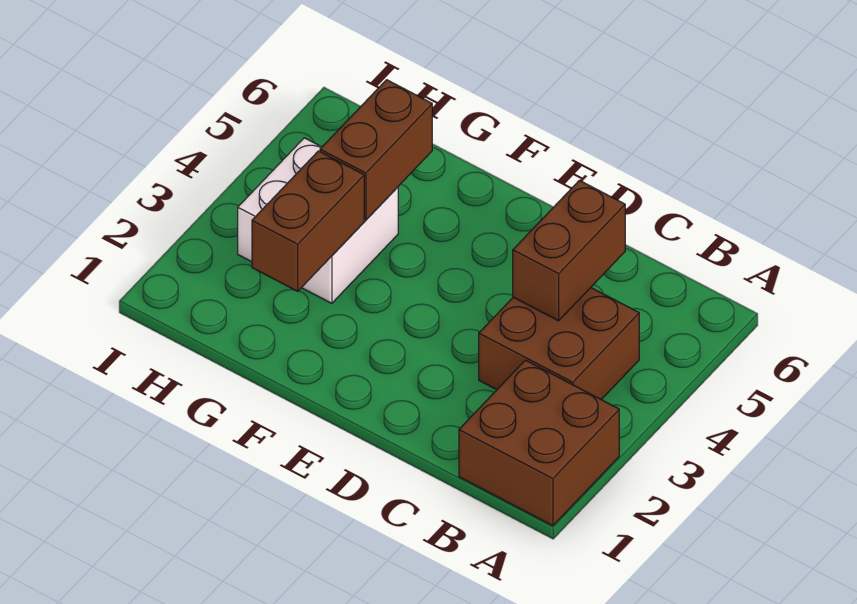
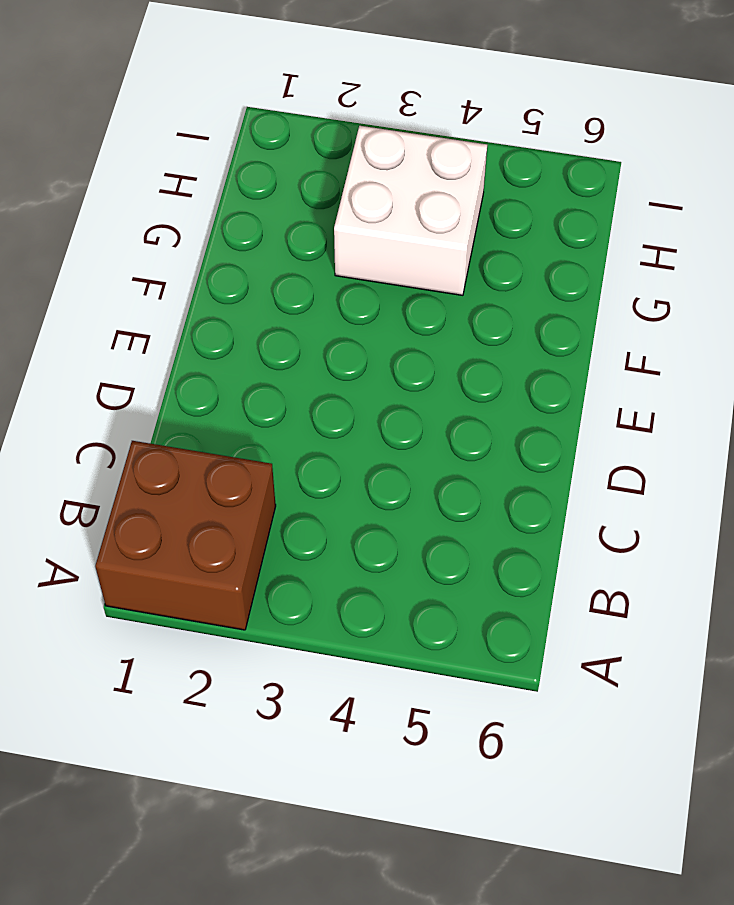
none -> brown brick B3:C4 level 1
none -> brown brick C4:C5 level 2

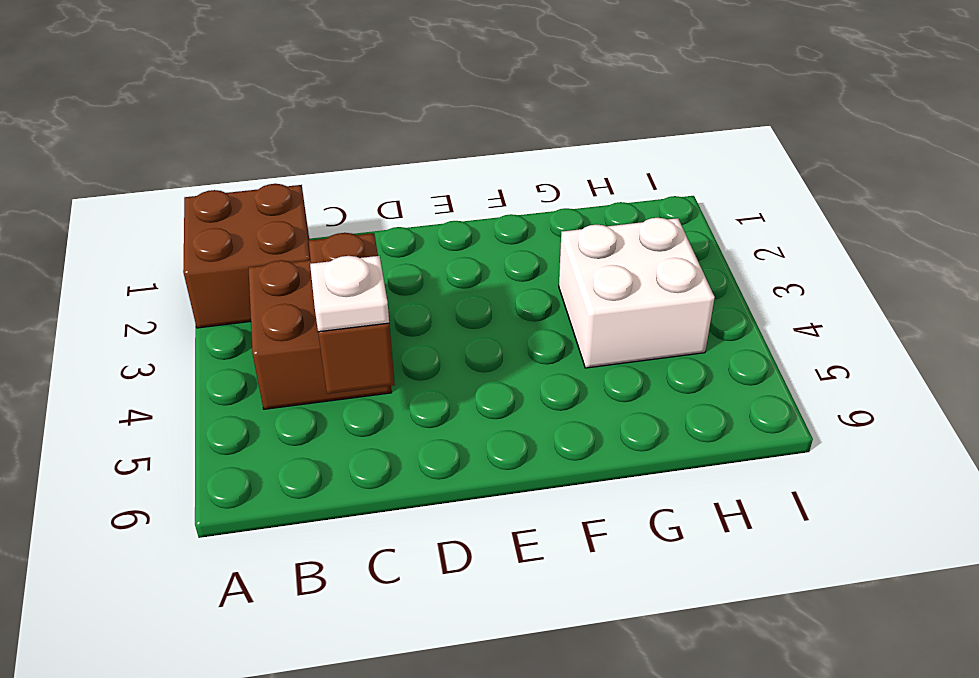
white plate C5 level 3 -> none
none -> brown brick G2:G3 level 2
none -> brown brick G4:G5 level 2

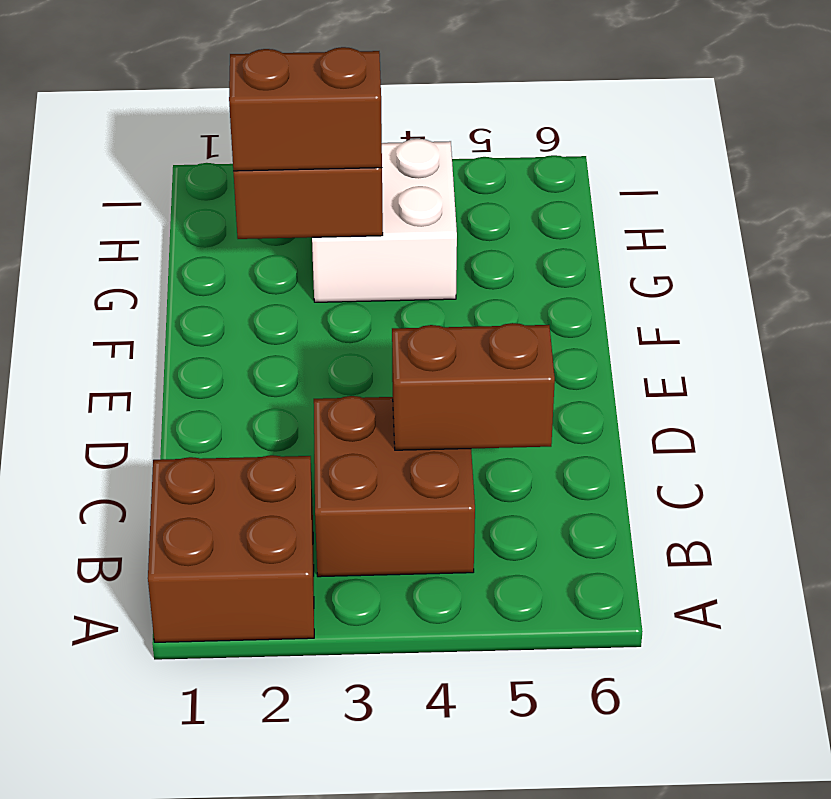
brown brick G2:G3 level 3 -> brown brick G4:G5 level 2

